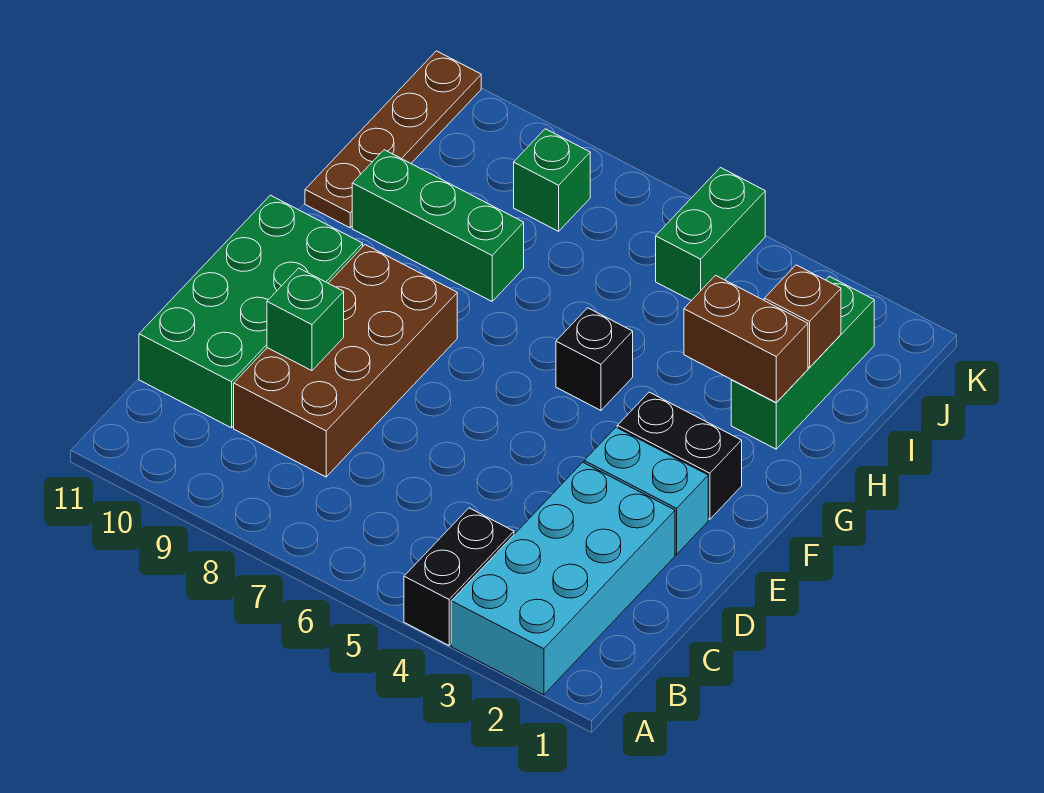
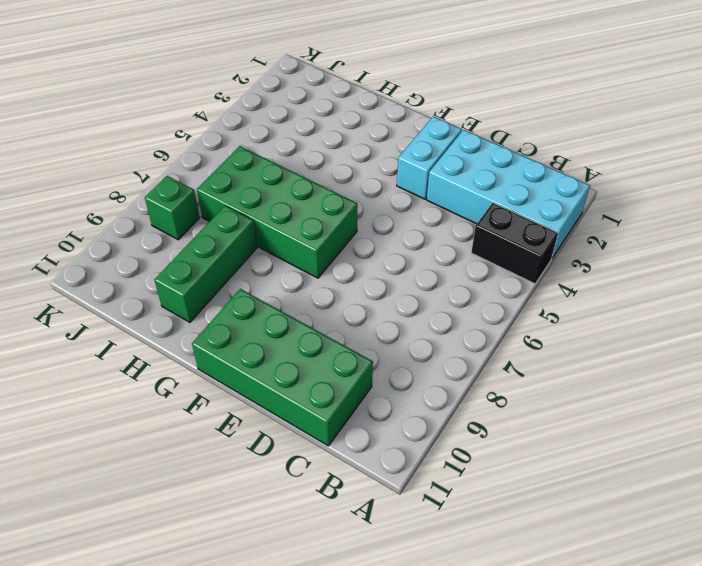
green brick F6:I7 level 1 -> none
none -> brown brick C8:F9 level 1
none -> black brick F2:F3 level 1
none -> black brick G5 level 1

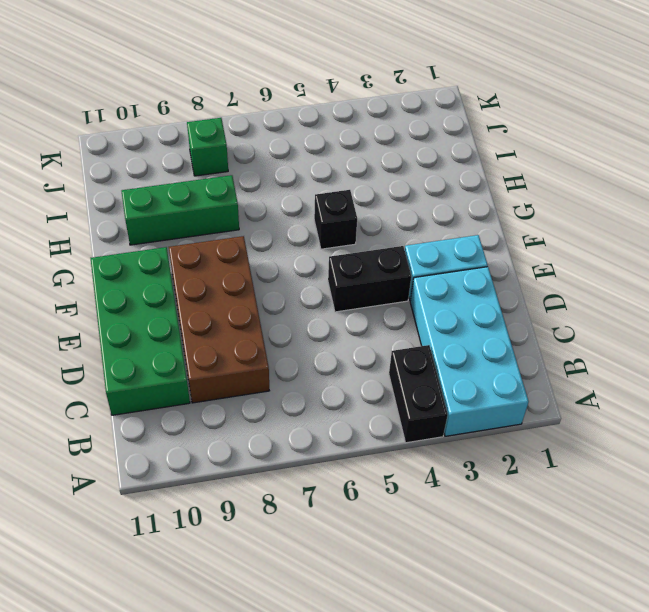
black brick E4:E5 level 1 -> black brick F2:F3 level 1
none -> green brick H2:J2 level 1
none -> brown plate H11:K11 level 1
none -> green brick J5:K5 level 1

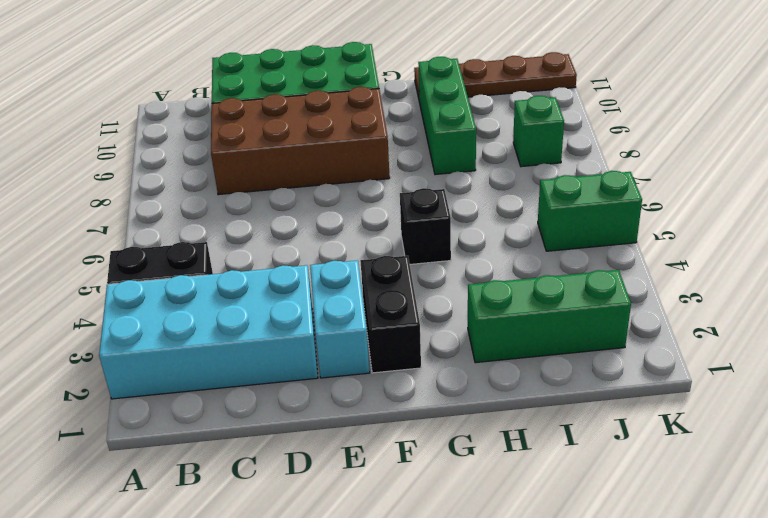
none -> green brick D9 level 2
none -> brown brick H2:H3 level 2
none -> brown brick I2 level 2

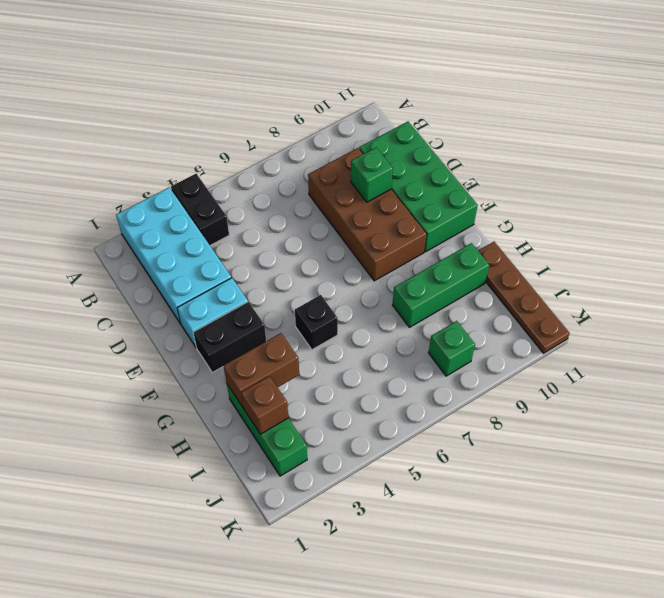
none -> green brick J5:K5 level 1

